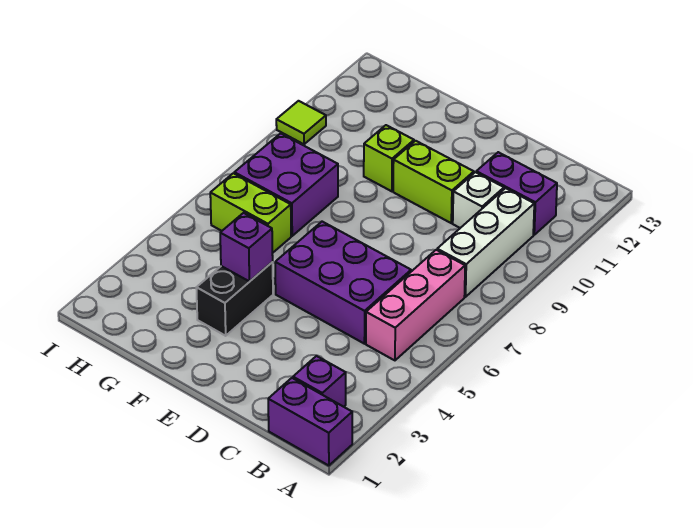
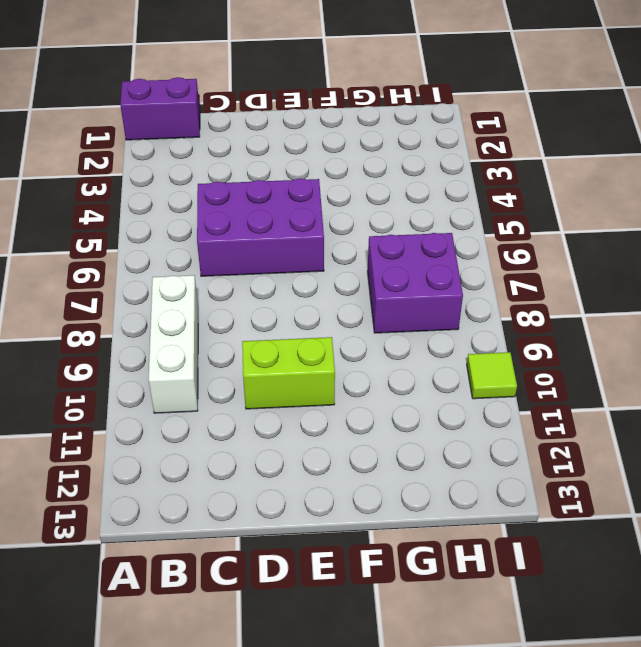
none -> purple brick B2 level 1
none -> pink brick B5:B7 level 1
none -> purple brick B11:C11 level 1

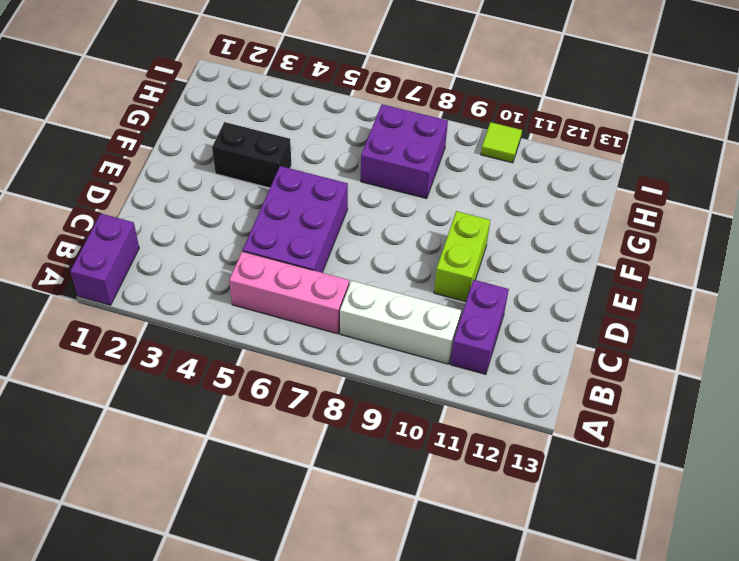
none -> purple brick B2 level 1
none -> white brick C10 level 1
none -> lime brick F10 level 1

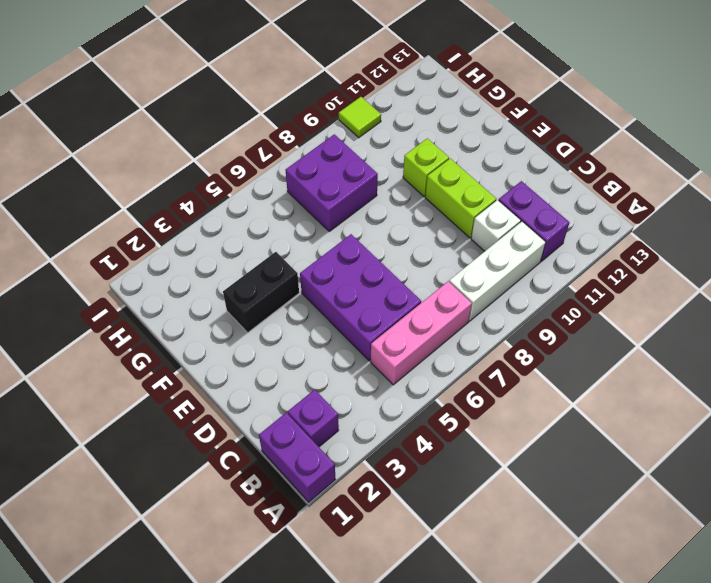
none -> lime brick G6:H6 level 1
none -> purple brick F4 level 2

